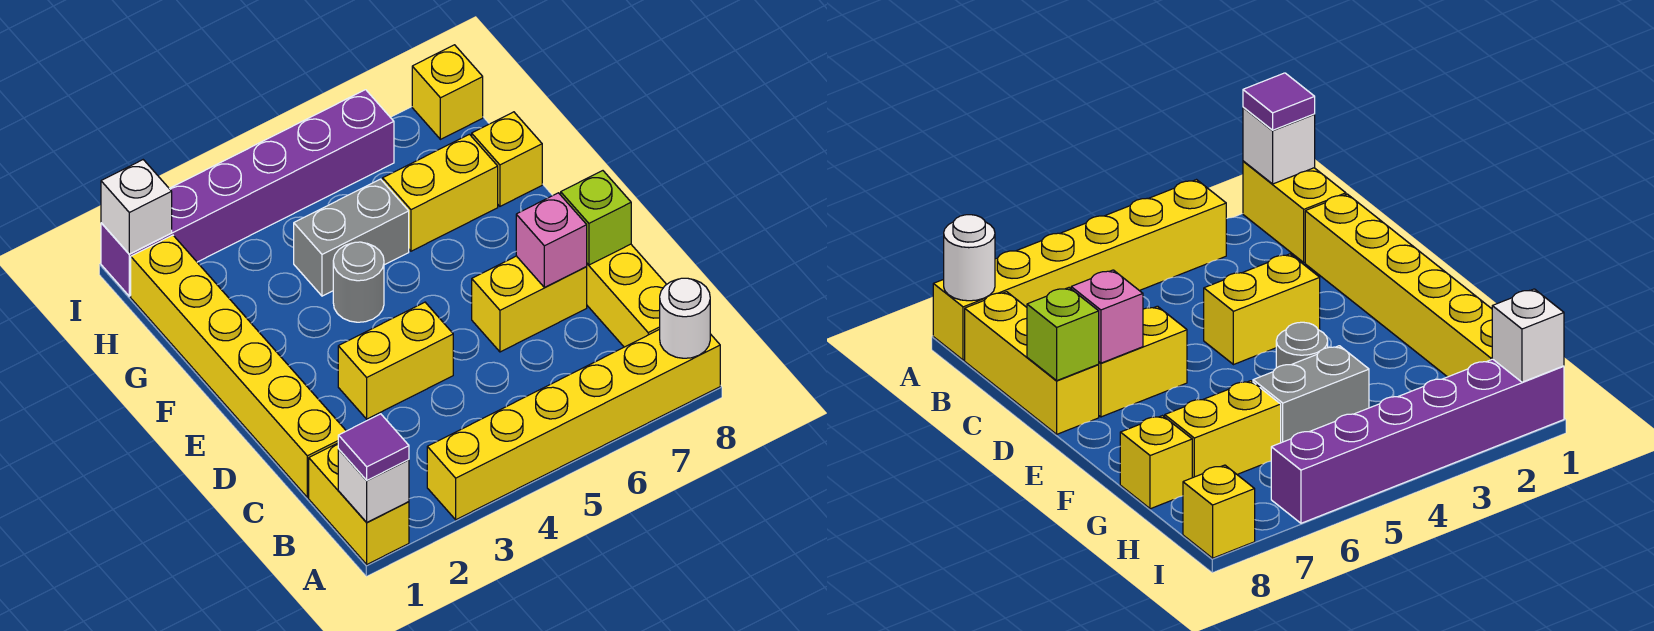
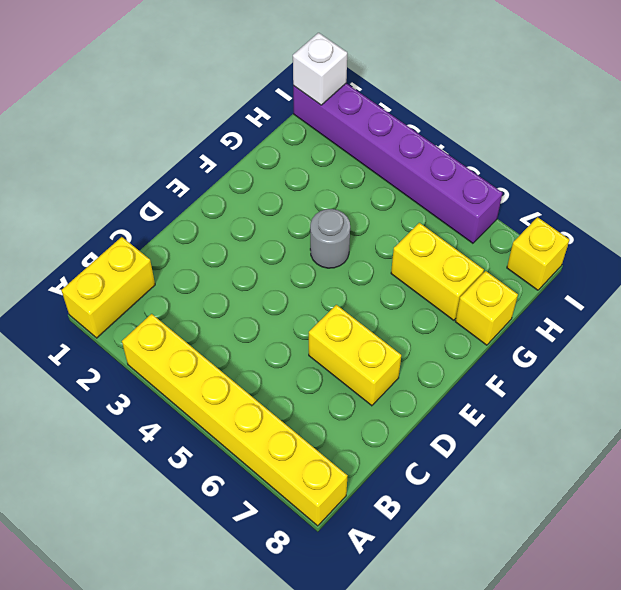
none -> yellow brick B8:D8 level 1
none -> yellow brick C1:H1 level 1
none -> yellow brick D3:D4 level 1

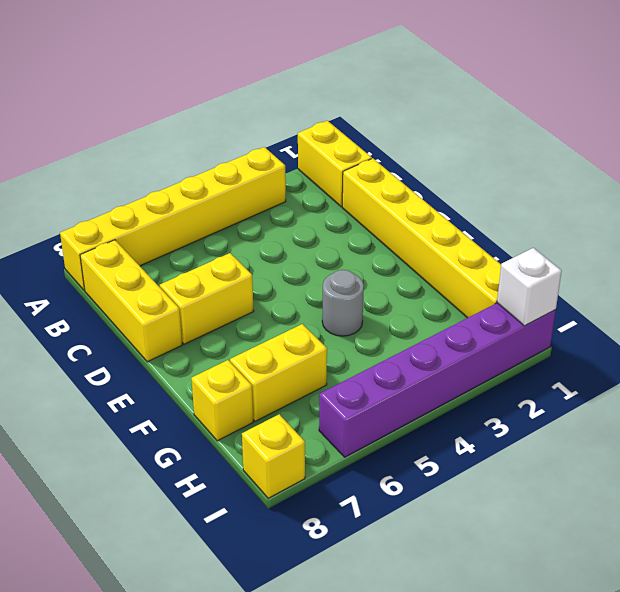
none -> yellow brick D3:D4 level 1
none -> grey brick G4:G5 level 1
none -> white brick A1 level 2

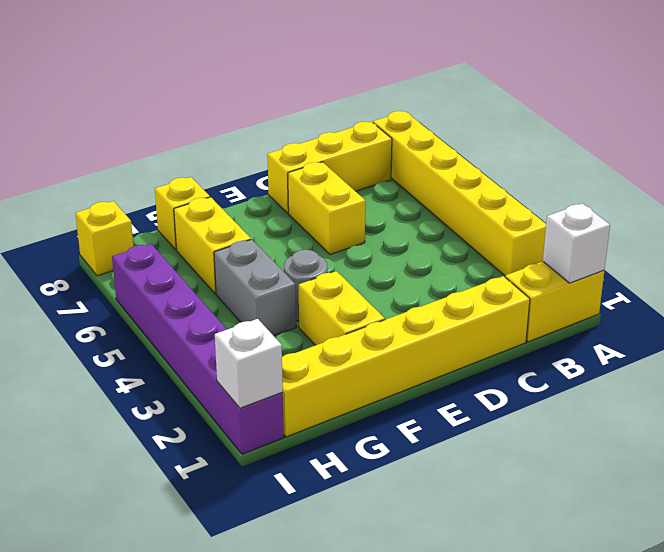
yellow brick F2:F3 level 1 -> yellow brick D3:D4 level 1
none -> white round brick A8 level 2
none -> pink brick D7 level 2
none -> lime brick D8 level 2

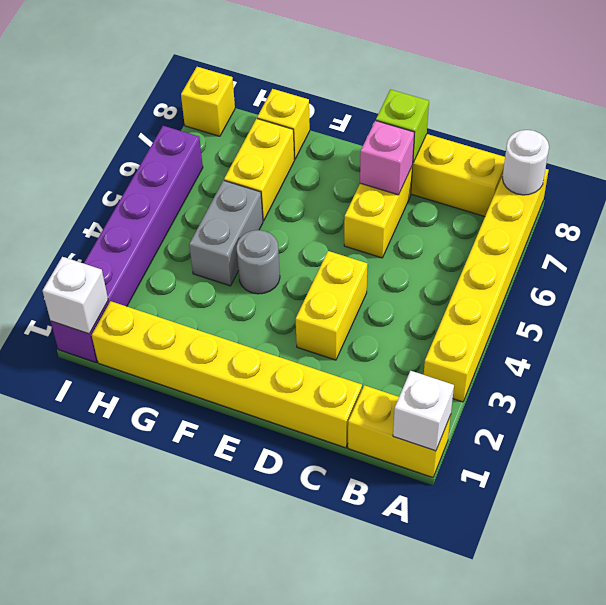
none -> purple tile A1 level 3

